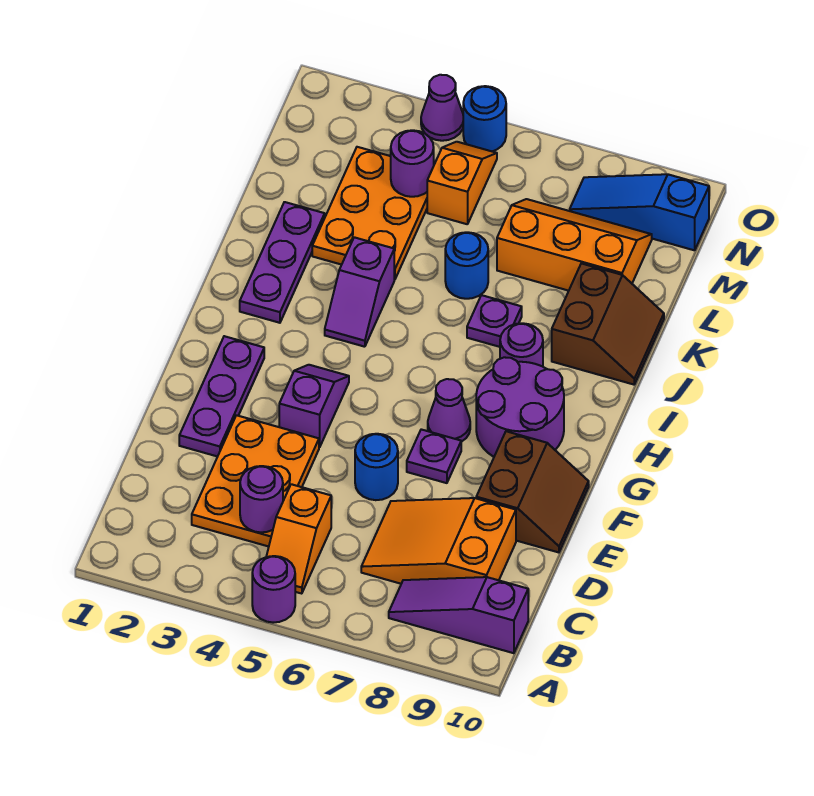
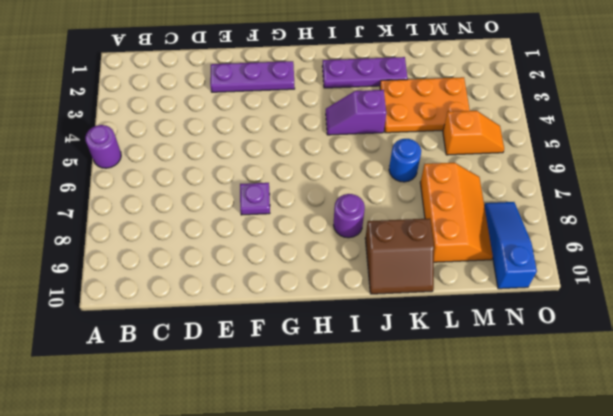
none -> orange slope B5:C5 level 1 top C
none -> purple slope B8:B10 level 1 top 10
none -> orange plate C3:E4 level 1

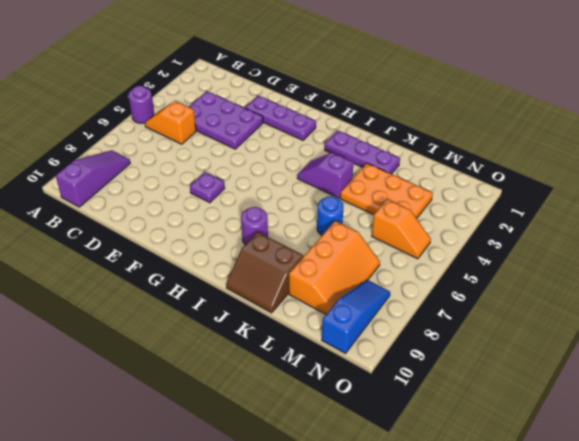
purple plate C3:E4 level 1 -> orange plate C3:E4 level 1
none -> orange slope C7:D9 level 1 top 9
none -> blue round brick E6 level 1
none -> brown slope E9:F10 level 1 top 9

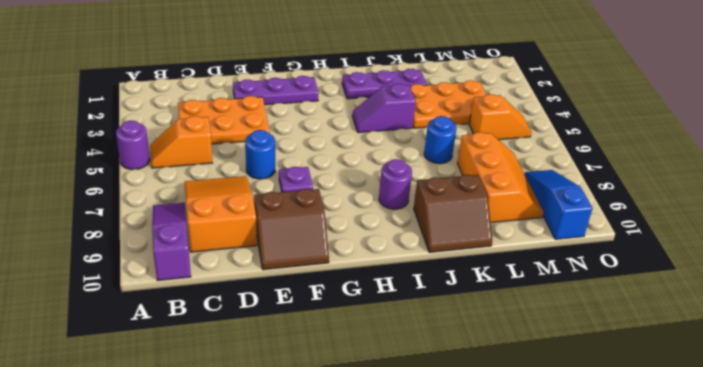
none -> purple slope F4:G4 level 1 top F
none -> purple cone G7 level 1
none -> purple round brick G8:H9 level 1

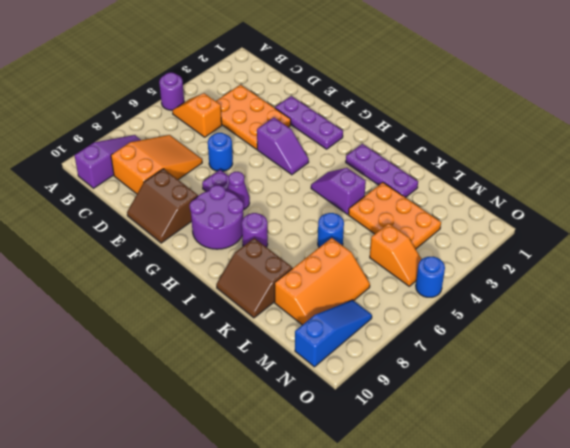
none -> purple plate J7 level 1
none -> purple cone O4 level 1
none -> purple round brick C4 level 2

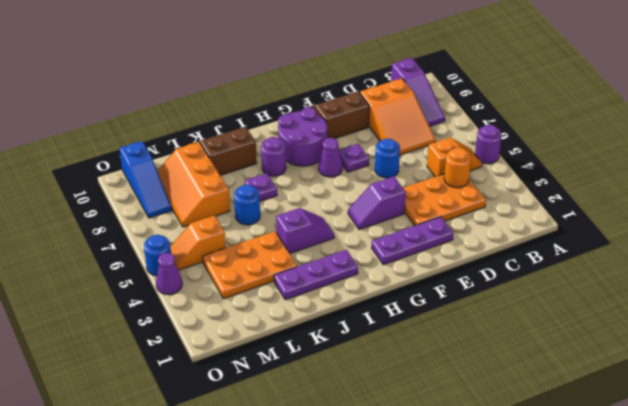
orange round brick C4 level 2 -> purple round brick C4 level 2
none -> purple round brick M4 level 2

